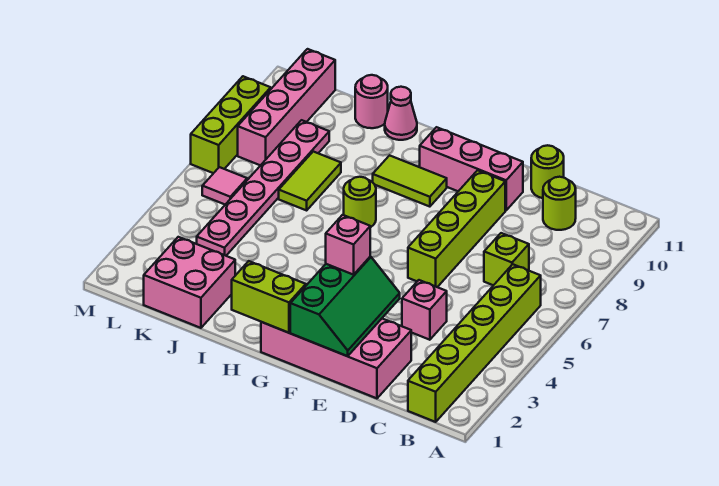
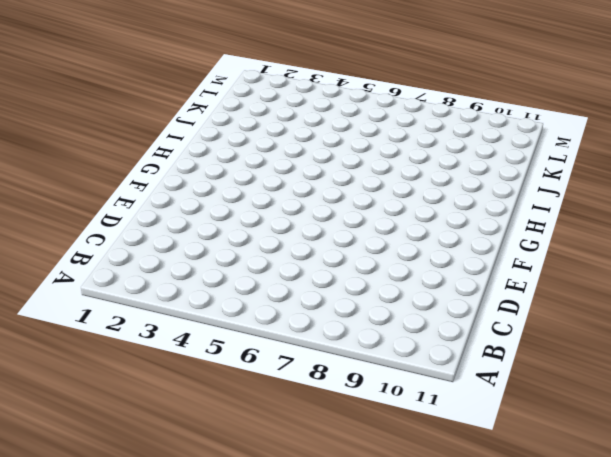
none -> lime brick B1:B6 level 1
none -> lime brick C7 level 1
none -> lime round brick C10 level 1

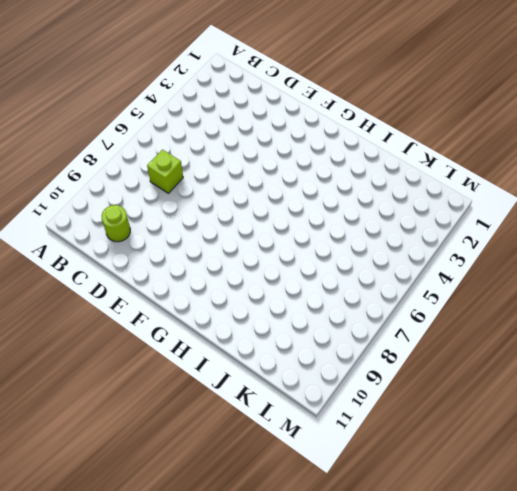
none -> lime brick B1:B6 level 1
none -> pink brick D1:G2 level 1
none -> pink brick D4 level 1

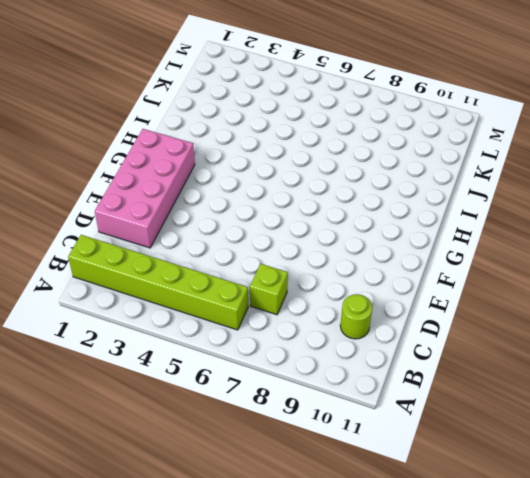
none -> pink brick D4 level 1
none -> lime round brick D11 level 1
none -> lime brick E6:E9 level 1

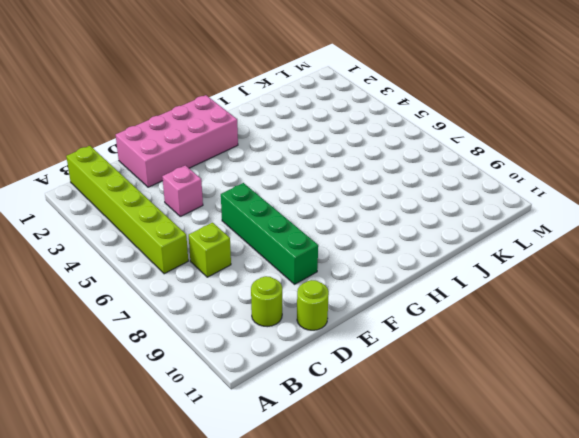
green brick E6:E9 level 1 -> lime brick E6:E9 level 1
none -> pink brick E10:G10 level 1
none -> lime tile G9:H9 level 1
none -> lime round brick H7 level 1

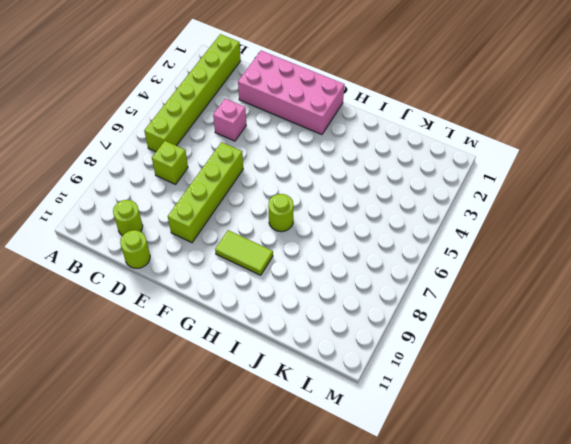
none -> pink brick E10:G10 level 1
none -> pink cone I11 level 1
none -> pink brick J1:K2 level 1

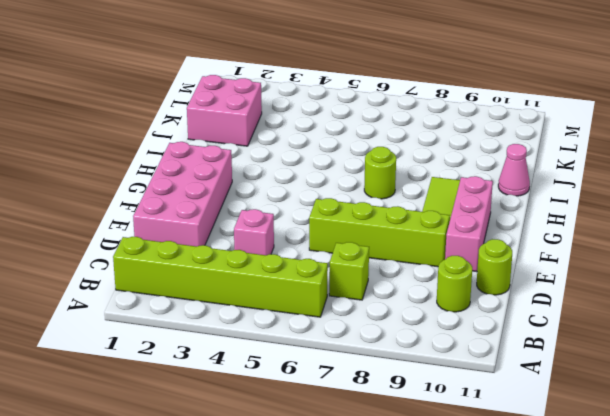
none -> lime tile J7:J8 level 1
none -> pink round brick J11 level 1
none -> pink plate K4:K9 level 1

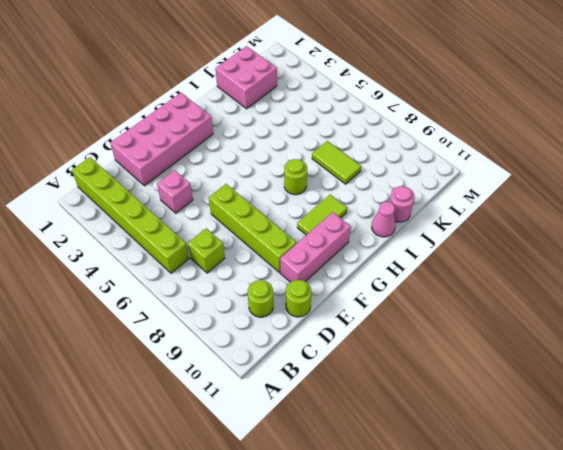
none -> pink plate K4:K9 level 1
none -> pink tile L6 level 1
none -> pink brick L8:L11 level 1

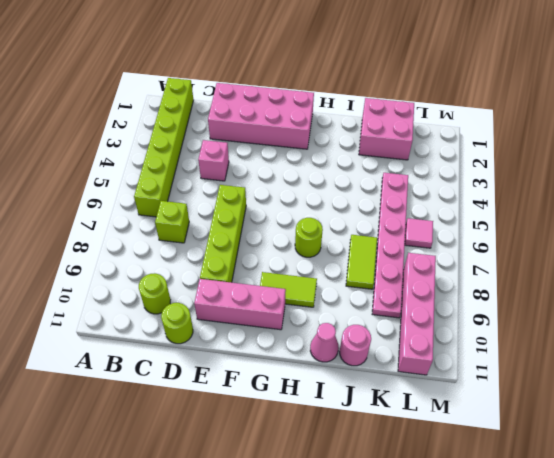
none -> lime brick M7:M9 level 1
none -> green slope E1:F3 level 2 top F
none -> lime brick G1:H1 level 2

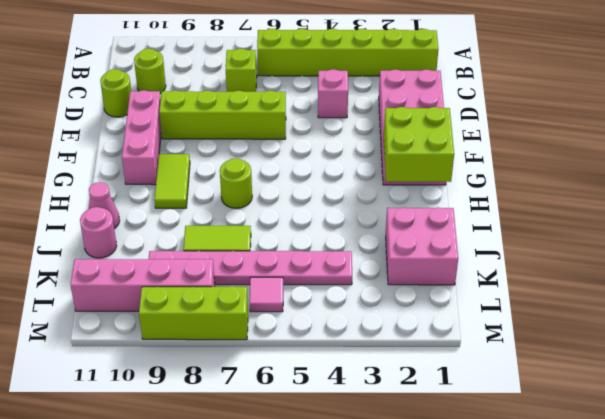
lime brick G1:H2 level 2 -> lime brick G1:H1 level 2
none -> green slope E1:F3 level 2 top F
none -> pink brick F3 level 3

